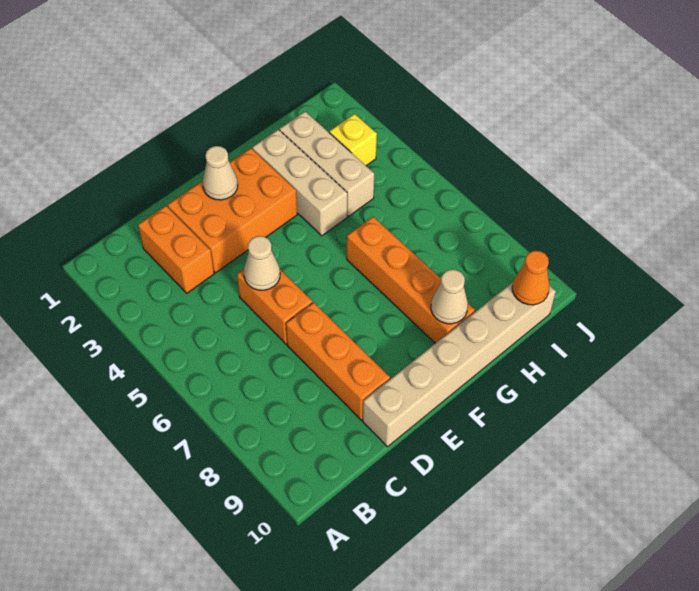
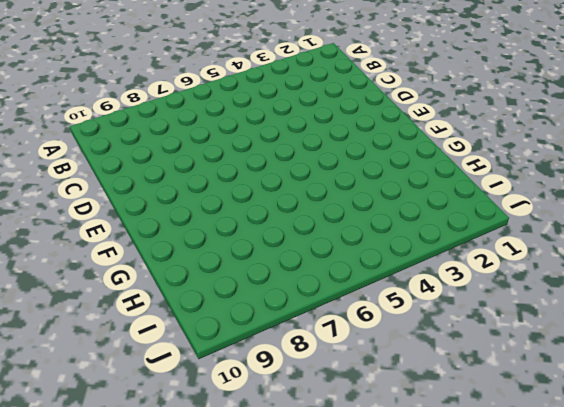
none -> orange brick C2:C3 level 1
none -> orange brick D2:F3 level 1
none -> orange brick D5:D6 level 1

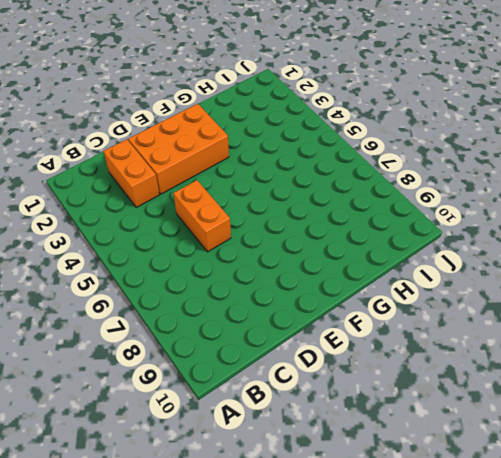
none -> orange brick D7:D9 level 1
none -> tan brick D10:I10 level 1
none -> tan brick G2:G4 level 1

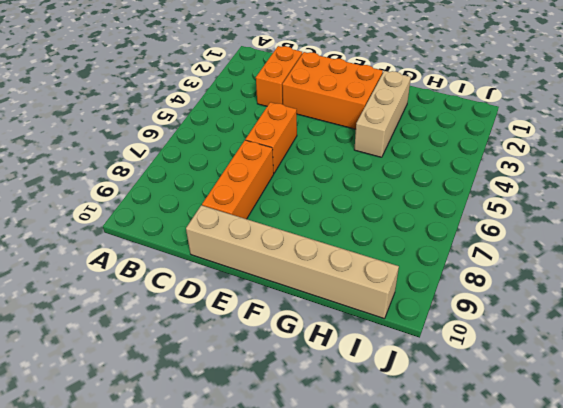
none -> orange brick G6:G9 level 1
none -> tan brick H2:H4 level 1
none -> yellow brick I3 level 1

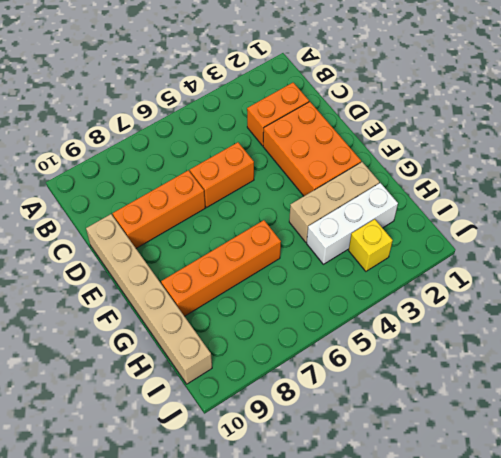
white brick H2:H4 level 1 -> tan brick H2:H4 level 1
none -> tan cone D5 level 2
none -> tan cone E2 level 2
none -> tan cone G9 level 2

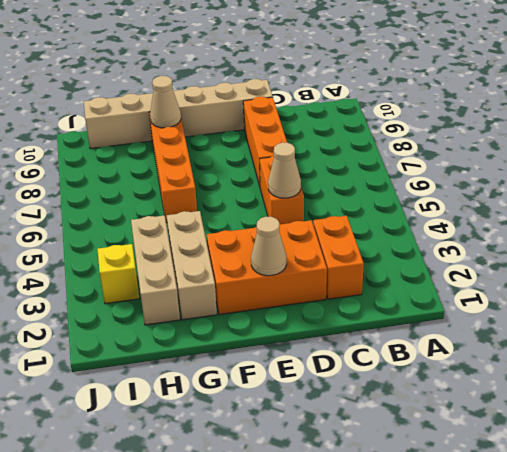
none -> orange cone I10 level 2

